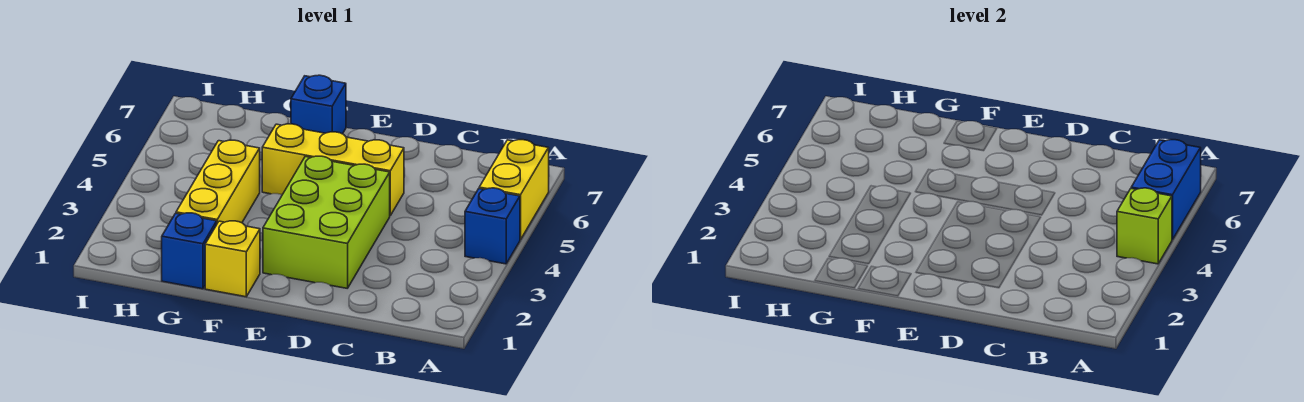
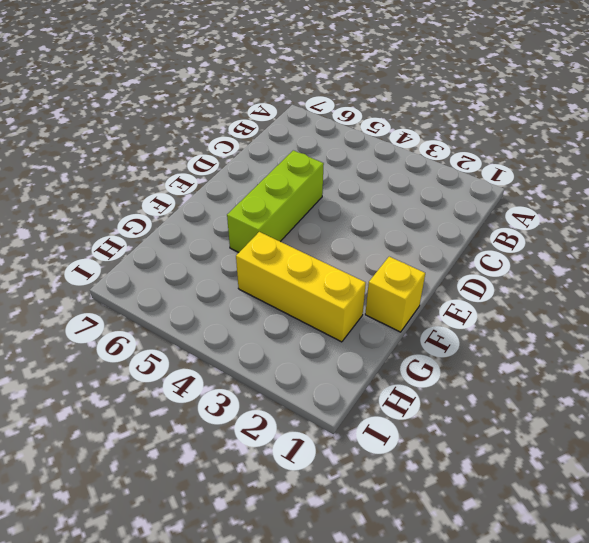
lime brick D5:F5 level 1 -> yellow brick D5:F5 level 1
none -> blue brick A4 level 1
none -> yellow brick A5:A6 level 1

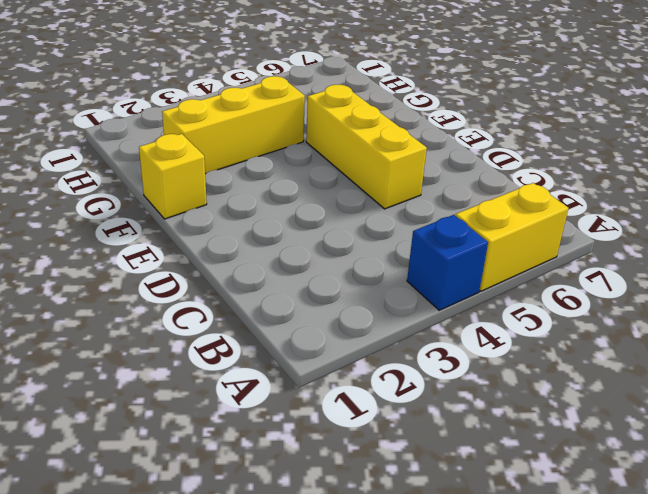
none -> lime brick D2:E4 level 1
none -> blue brick F7 level 1

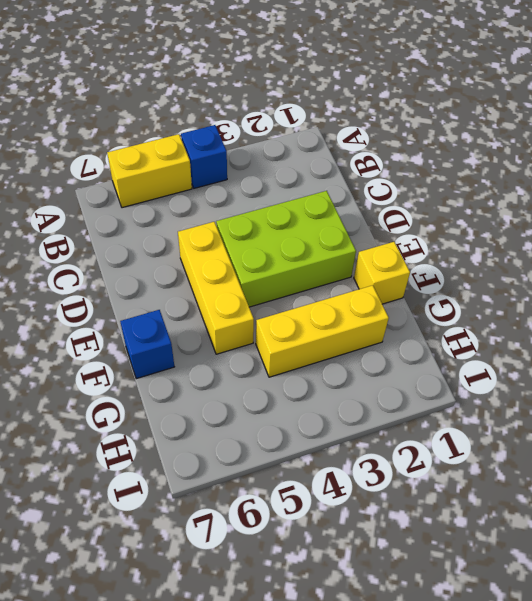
none -> blue brick G1 level 1
none -> lime brick A4 level 2

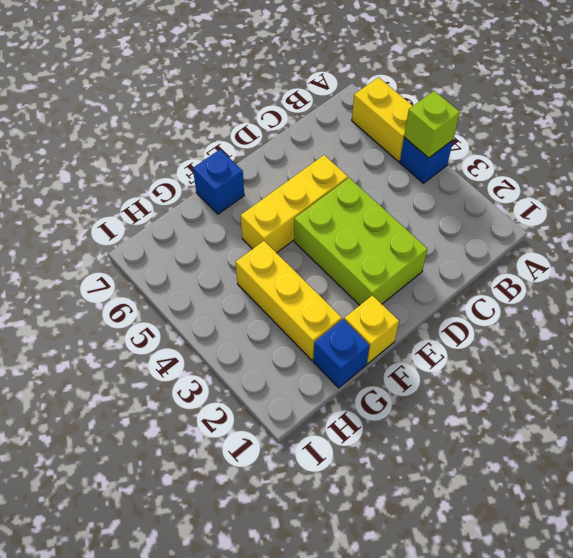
none -> blue brick A5:A6 level 2

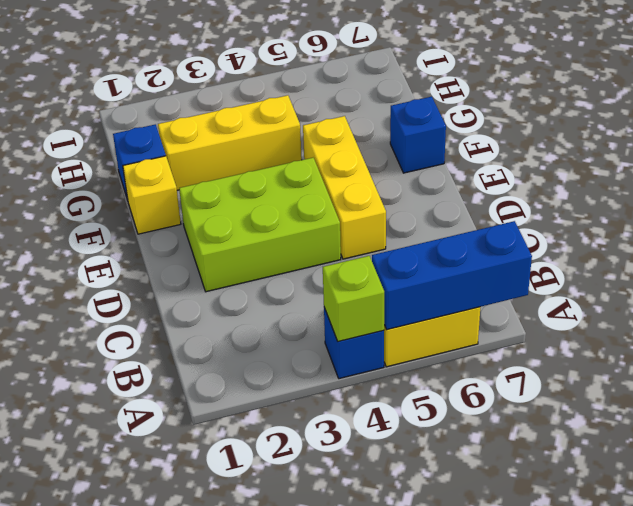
blue brick A5:A7 level 2 -> blue brick A5:A6 level 2

